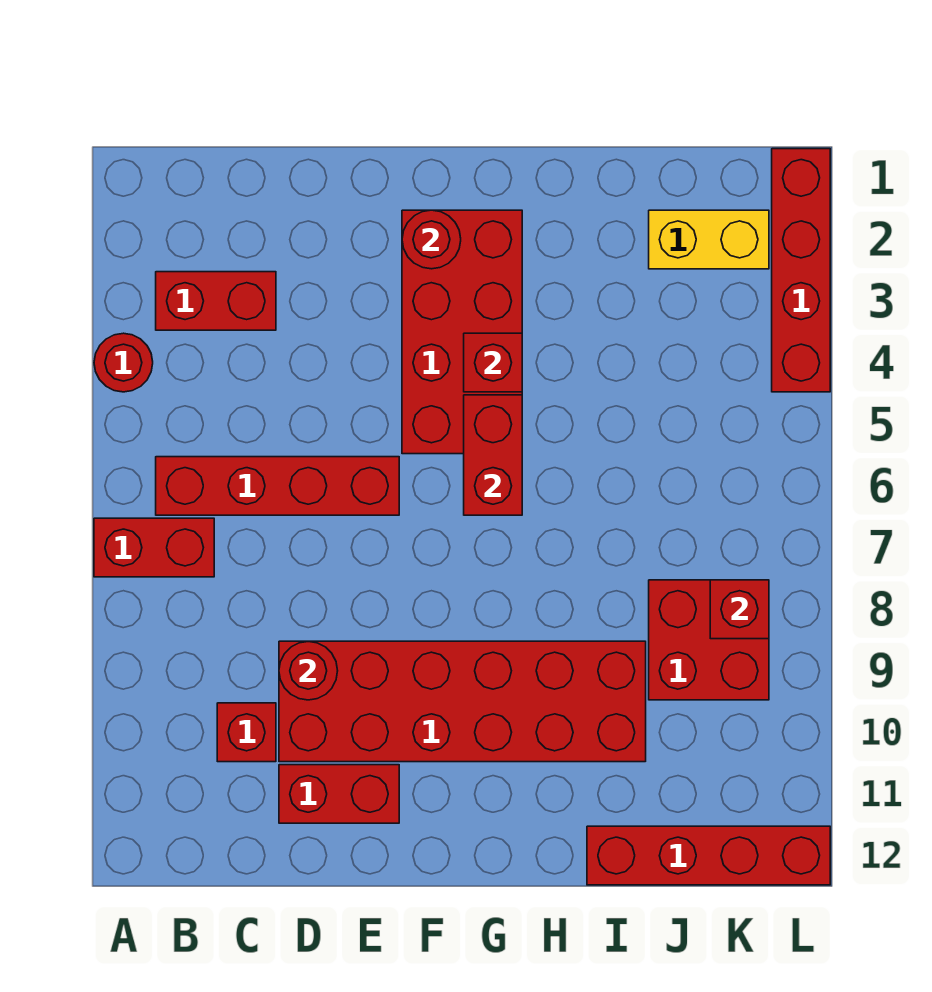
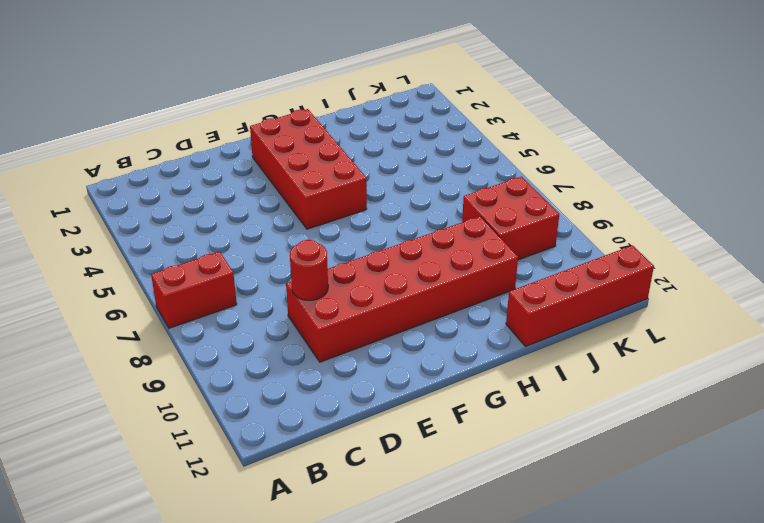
none -> red round brick A4 level 1
none -> red brick B3:C3 level 1
none -> red brick B6:E6 level 1

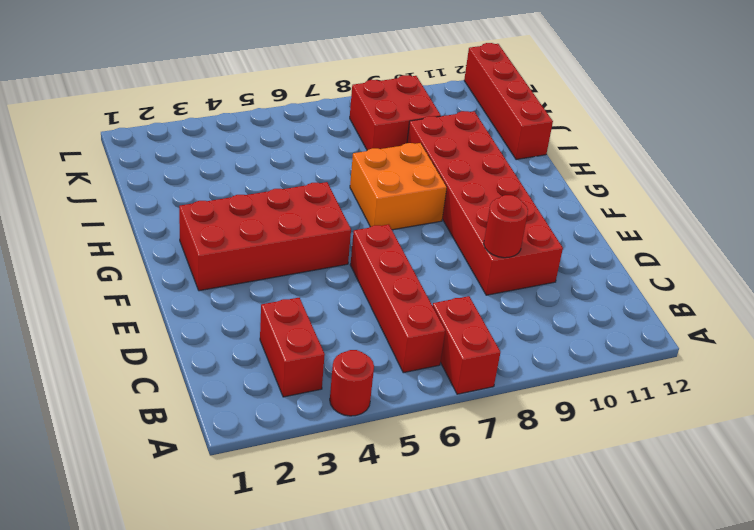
orange brick G7:H8 level 1 -> none
none -> red brick C10 level 1
none -> red brick D11:E11 level 1
none -> yellow brick J2:K2 level 1

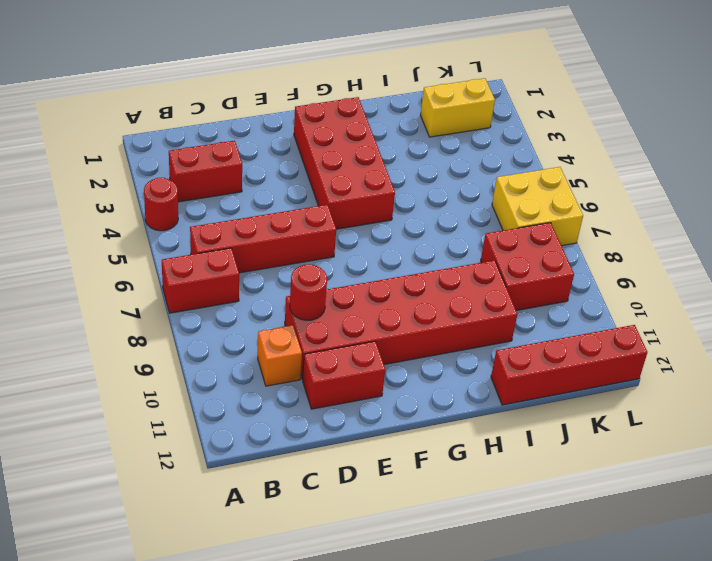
orange brick C10 level 1 -> red brick C10 level 1
yellow brick K6:L7 level 1 -> none
none -> red brick L1:L4 level 1
none -> red round brick F2 level 2
none -> red brick G4 level 2

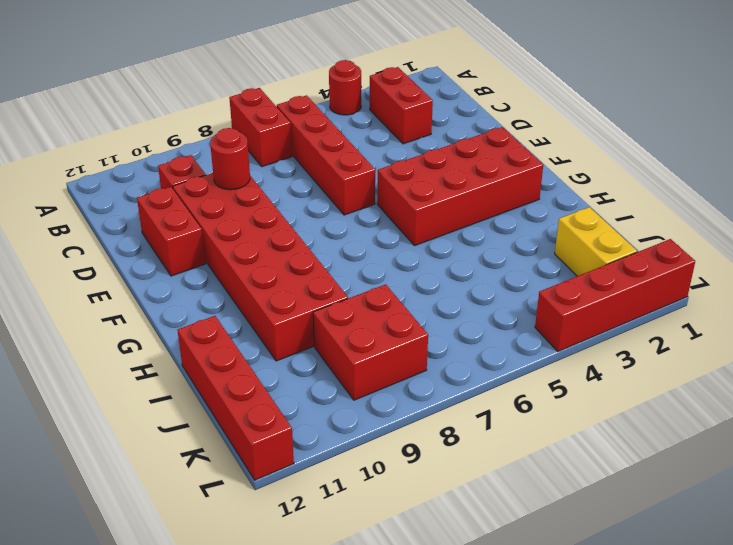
none -> red round brick F2 level 2
none -> red brick G4 level 2
none -> red brick G5:G6 level 2

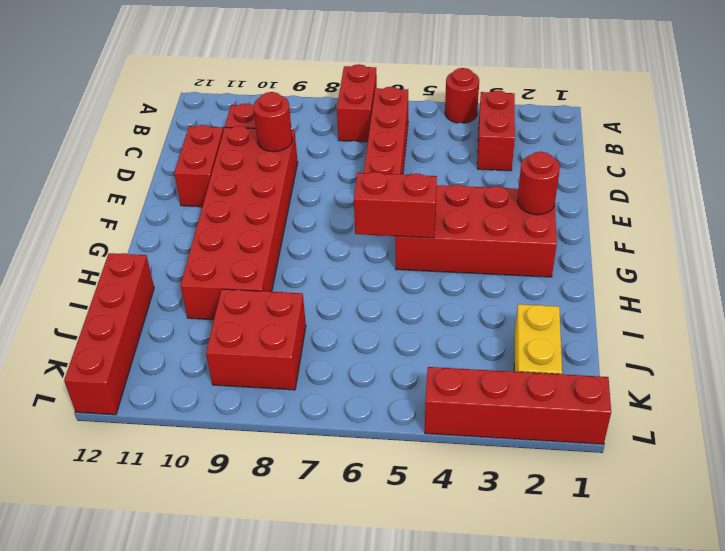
none -> red brick G4 level 2
none -> red brick K8 level 2

